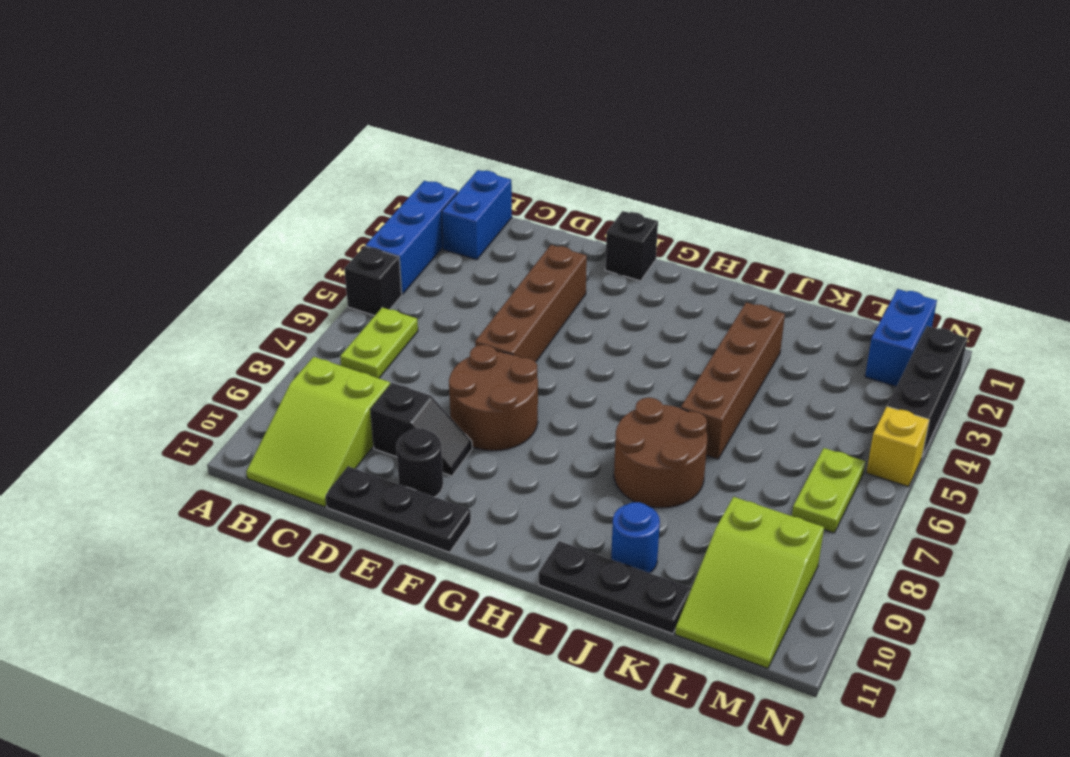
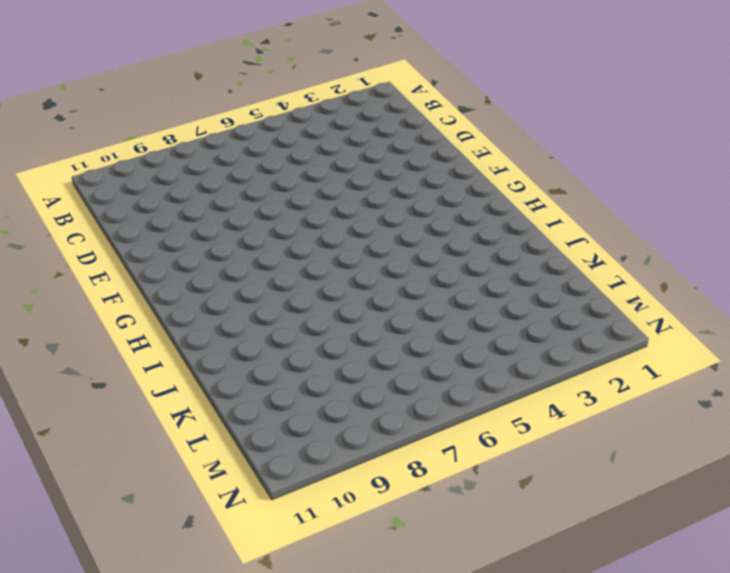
none -> blue brick A2:A4 level 1
none -> black brick A5 level 1
none -> blue brick B1:B2 level 1

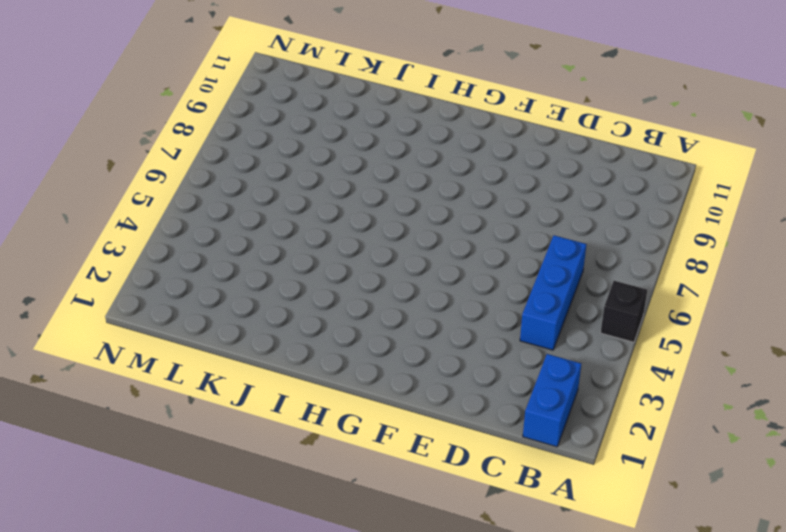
blue brick C4:C6 level 1 -> blue brick A2:A4 level 1
none -> lime plate B6:B7 level 1
none -> lime slope B9:C11 level 1 top 9
none -> black slope D9:E9 level 1 top D

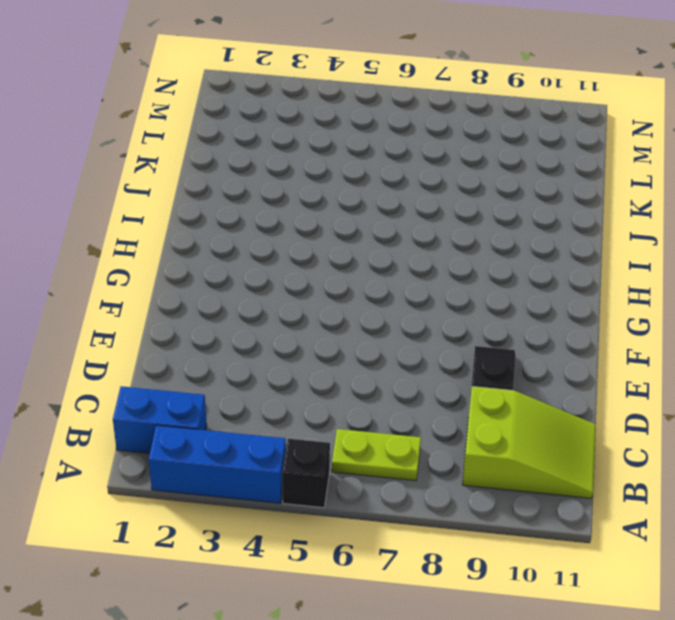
none -> black plate D11:F11 level 1
none -> brown brick E3:E6 level 1
none -> brown round brick E7:F8 level 1

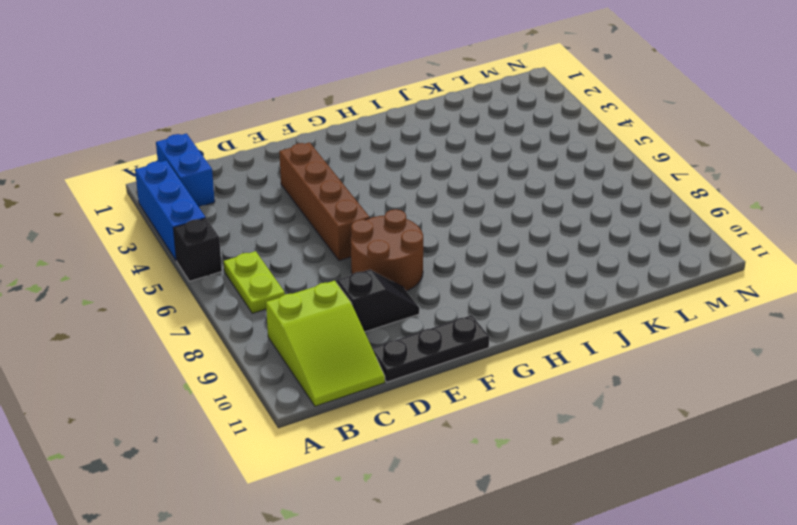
none -> black round brick E10 level 1
none -> black brick F1 level 1
none -> brown round brick I7:J8 level 1

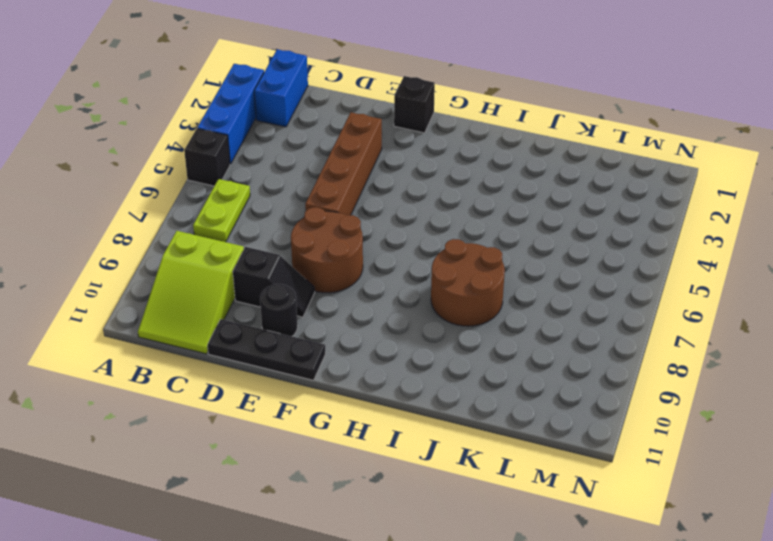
none -> black plate I11:K11 level 1
none -> brown brick J3:J6 level 1
none -> blue round brick J10 level 1

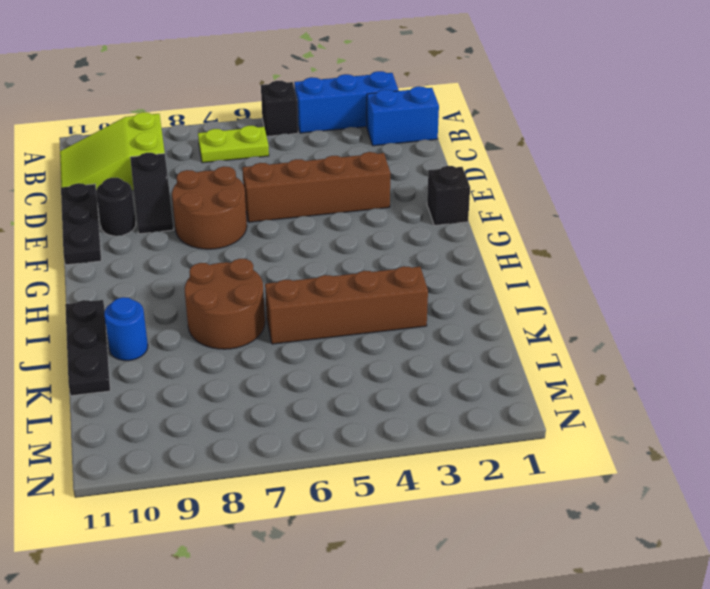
none -> lime slope L9:M11 level 1 top 9
none -> blue brick M1:M2 level 1
none -> lime plate M6:M7 level 1

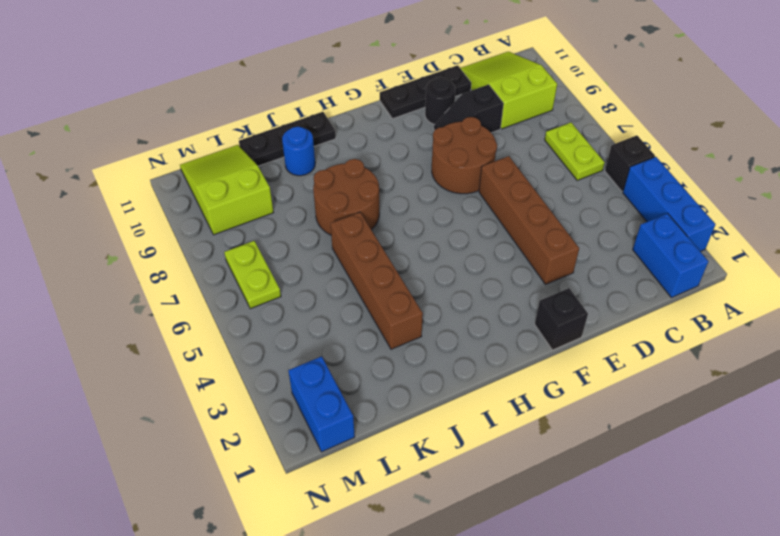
none -> black brick N2:N4 level 1
none -> yellow brick N5 level 1

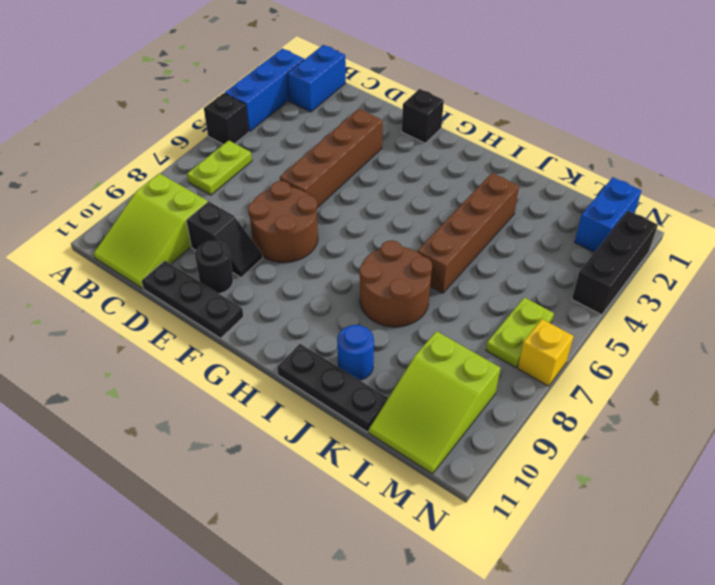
yellow brick N7 level 1 -> yellow brick N5 level 1

